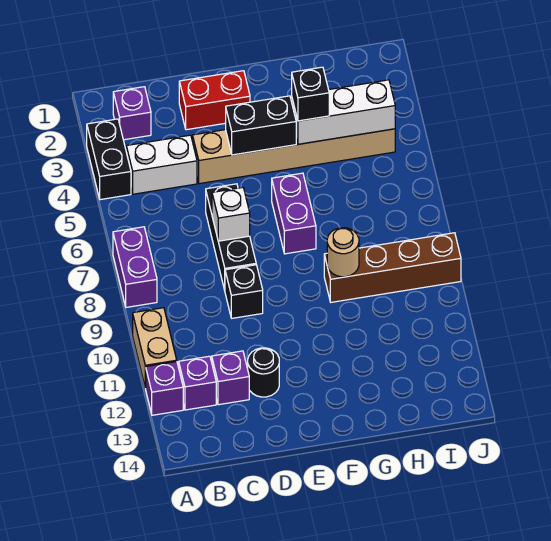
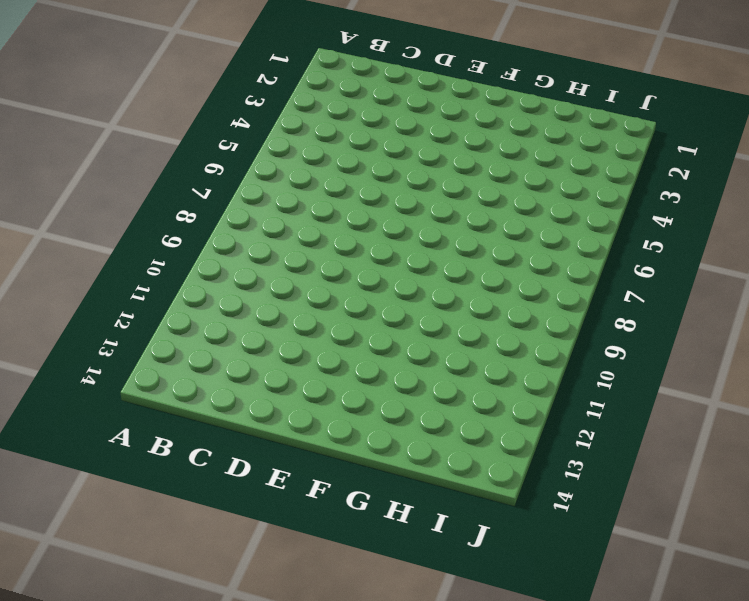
none -> black brick A3:A4 level 1
none -> purple brick A7:A8 level 1
none -> tan brick A10:A11 level 1

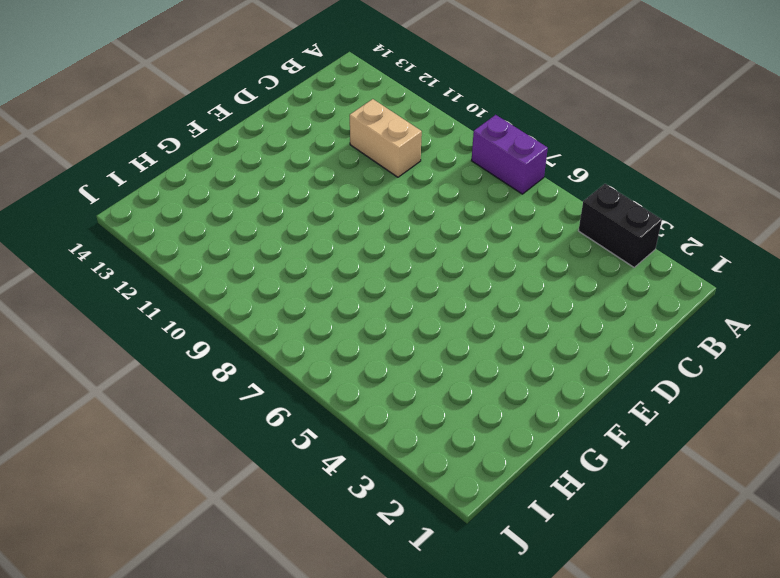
tan brick C10:C11 level 1 -> tan brick A10:A11 level 1
none -> purple brick A12 level 1
none -> purple brick B2 level 1
none -> white brick B4:C4 level 1

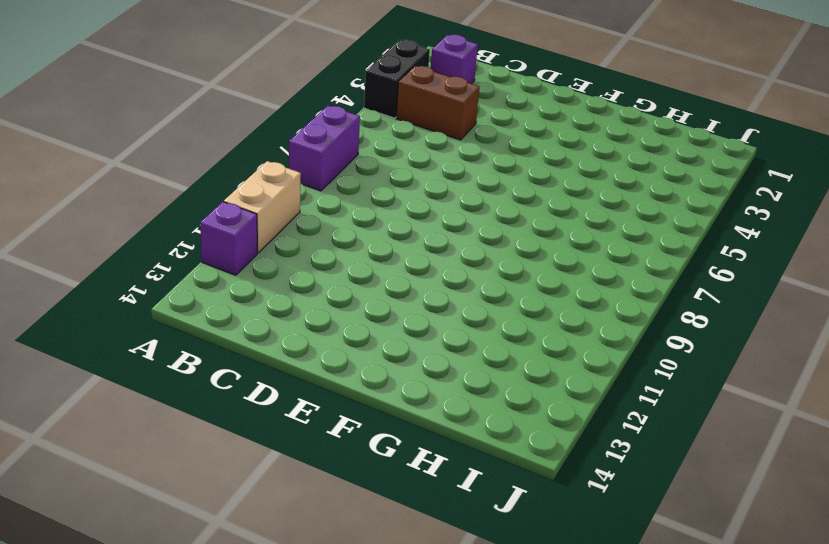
brown brick B4:C4 level 1 -> white brick B4:C4 level 1
none -> purple brick B12 level 1
none -> purple brick C12 level 1
none -> red brick D2:E2 level 1

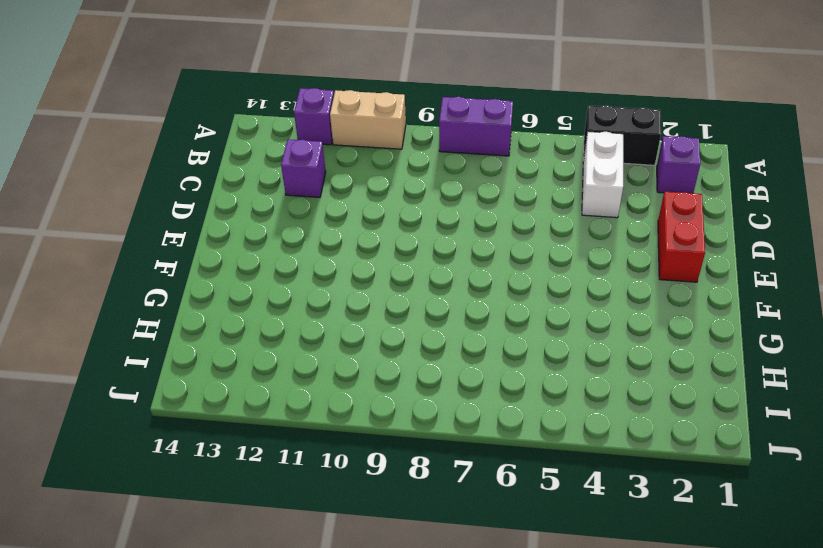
none -> purple brick B12 level 1
none -> tan brick D4:I4 level 1
none -> black brick D6:D8 level 1

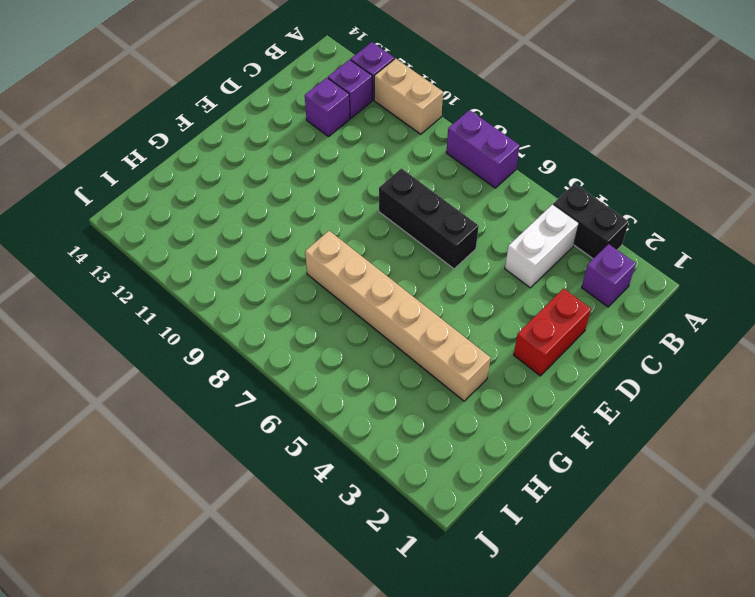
tan brick G3:G8 level 1 -> tan brick D4:I4 level 1
none -> black brick D9 level 1
none -> black round brick D12 level 1
none -> purple brick F6:F7 level 1

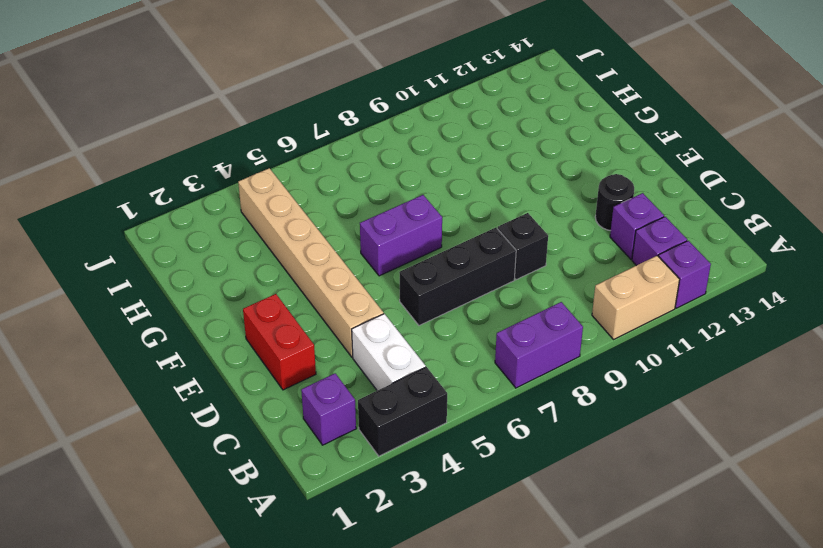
none -> brown brick G9:J9 level 1
none -> white brick D7 level 2
none -> black brick E4:F4 level 2

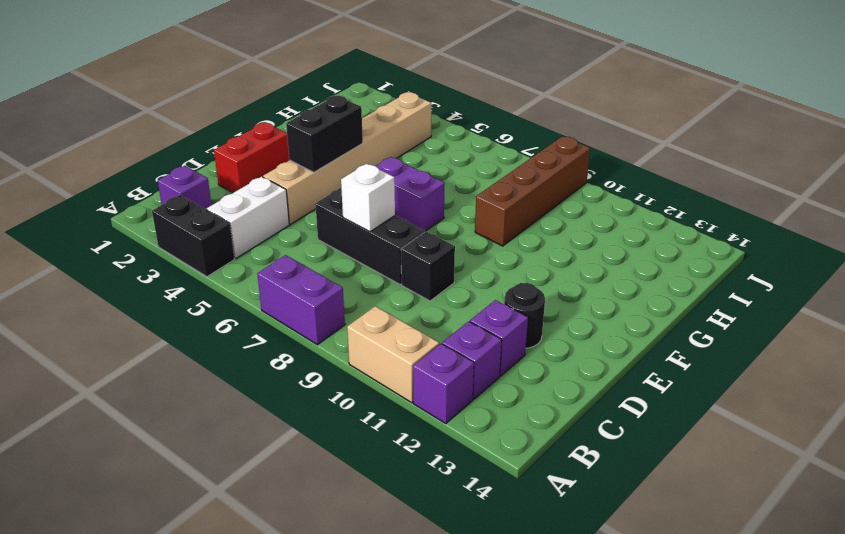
none -> white brick G4:I4 level 2
none -> tan round brick G9 level 2
none -> black brick G4 level 3

